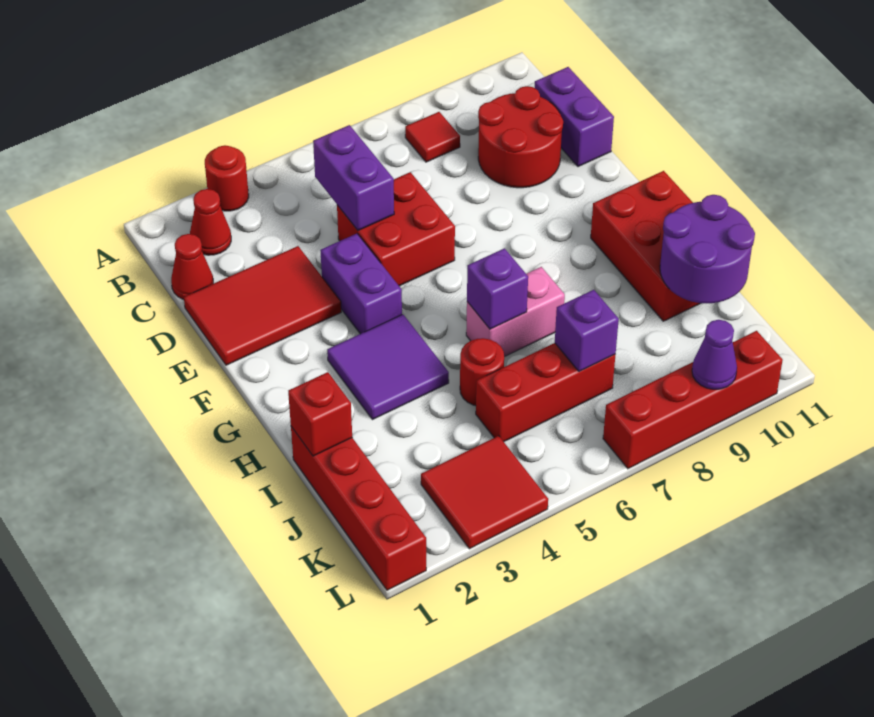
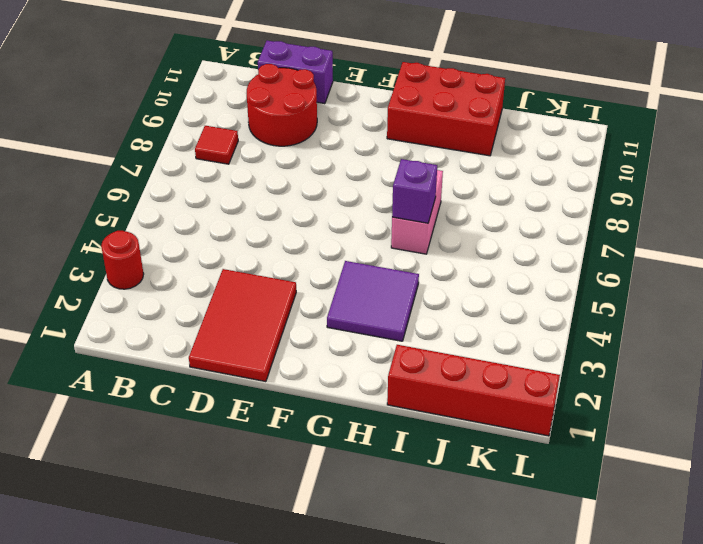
none -> red cone B2 level 1
none -> red cone C1 level 1
none -> red brick D5:E6 level 1

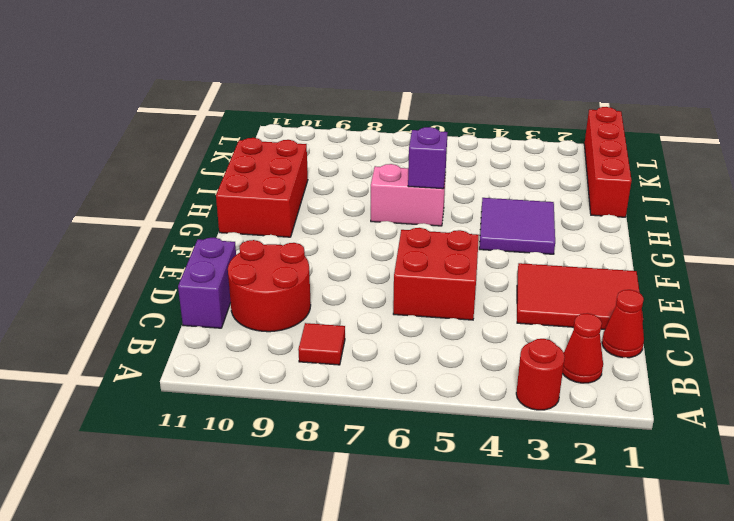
none -> purple brick E4:F4 level 1
none -> red round brick I5 level 1
none -> red brick J5:J7 level 1

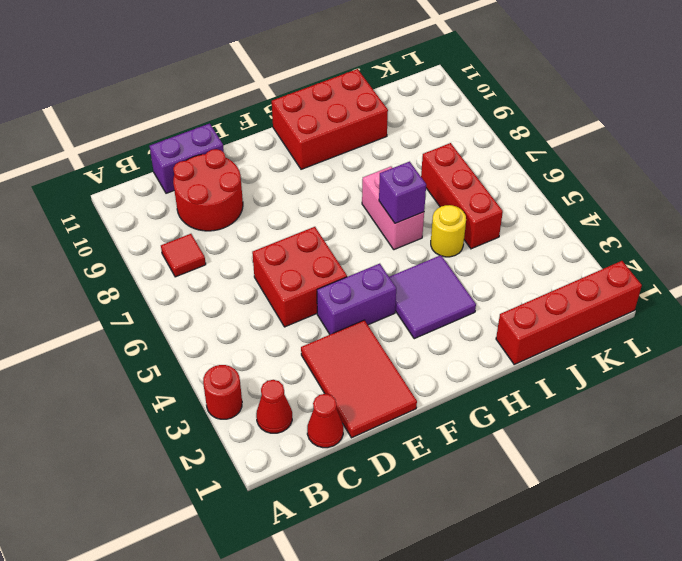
yellow round brick I5 level 1 -> red round brick I5 level 1
none -> red tile K3:L4 level 1
none -> red brick L7:L10 level 1
none -> purple brick C5:D5 level 2

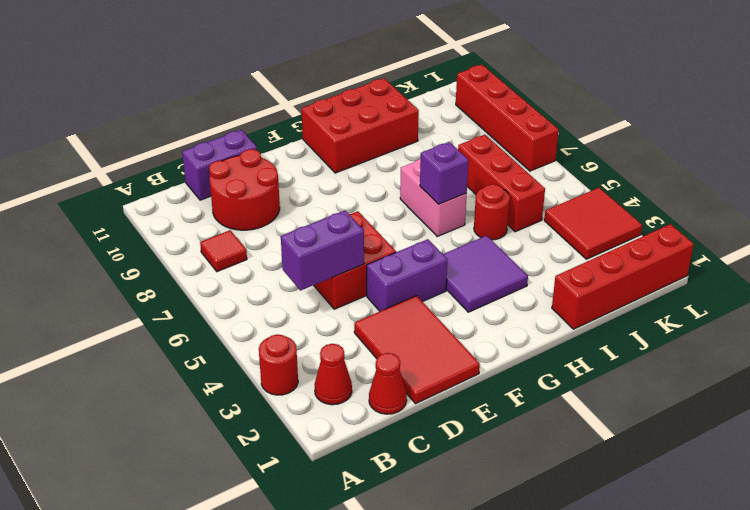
none -> red brick I1 level 2
none -> purple round brick I10:J11 level 2
none -> purple brick J7 level 2

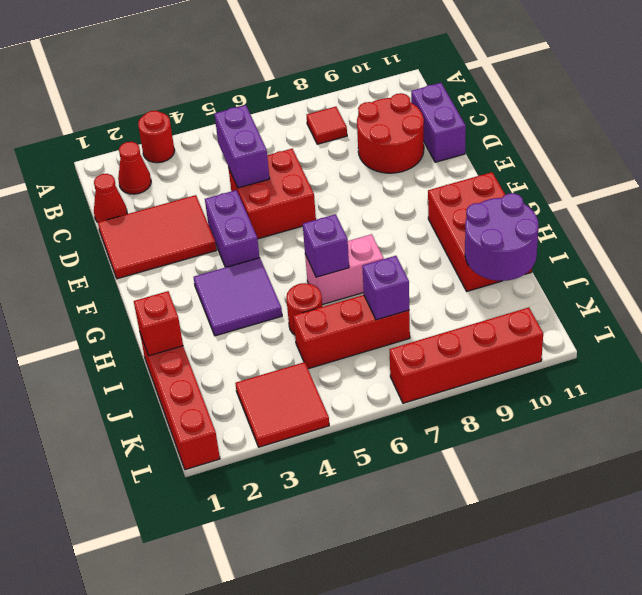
none -> purple cone L9 level 2

